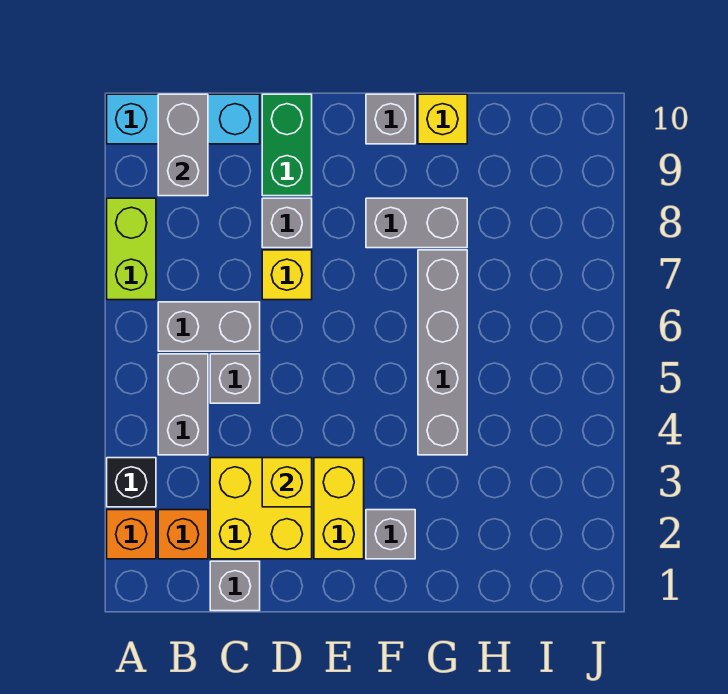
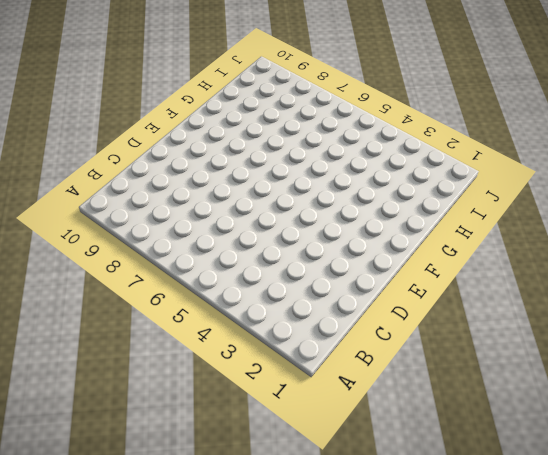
none -> orange brick A2 level 1
none -> black brick A3 level 1
none -> lime brick A7:A8 level 1

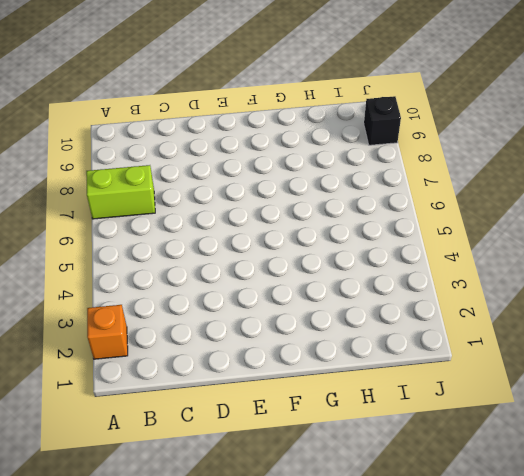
lime brick A7:B7 level 1 -> lime brick A7:A8 level 1
black brick J9 level 1 -> black brick A3 level 1
none -> cyan brick A10:C10 level 1
none -> orange brick B2 level 1
none -> grey brick B4:B5 level 1

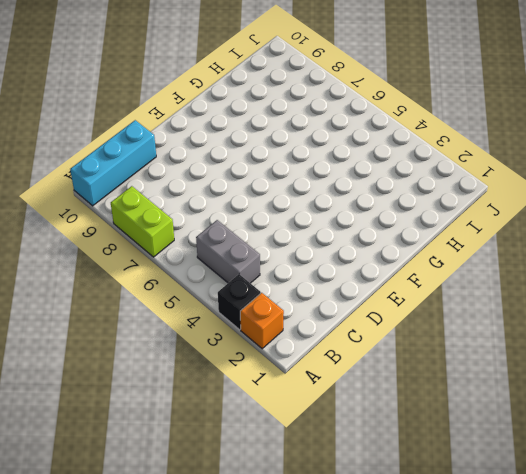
none -> orange brick B2 level 1
none -> grey brick B6:C6 level 1
none -> grey brick C1 level 1

